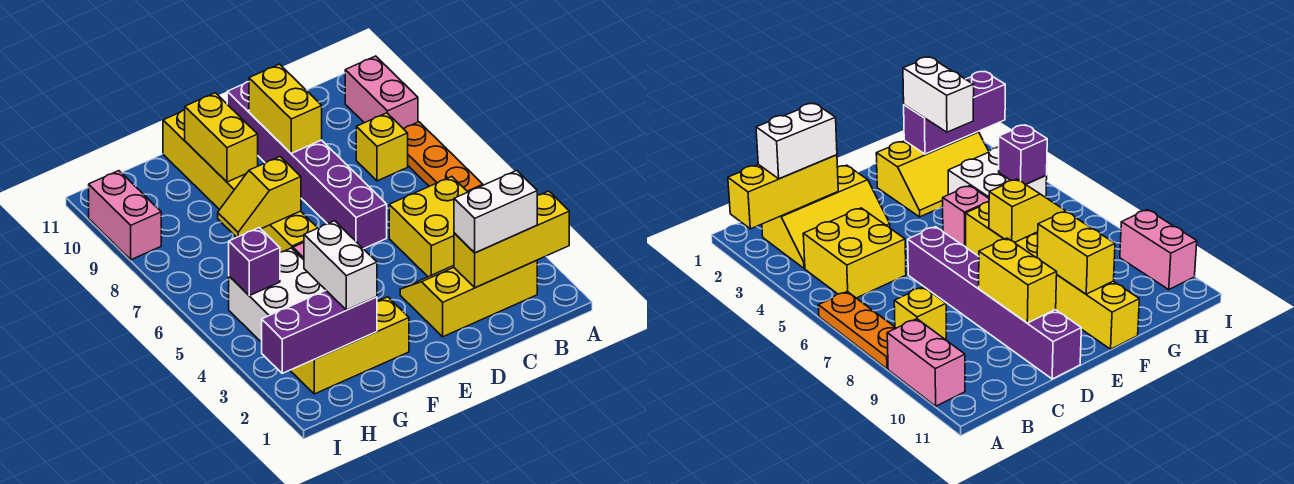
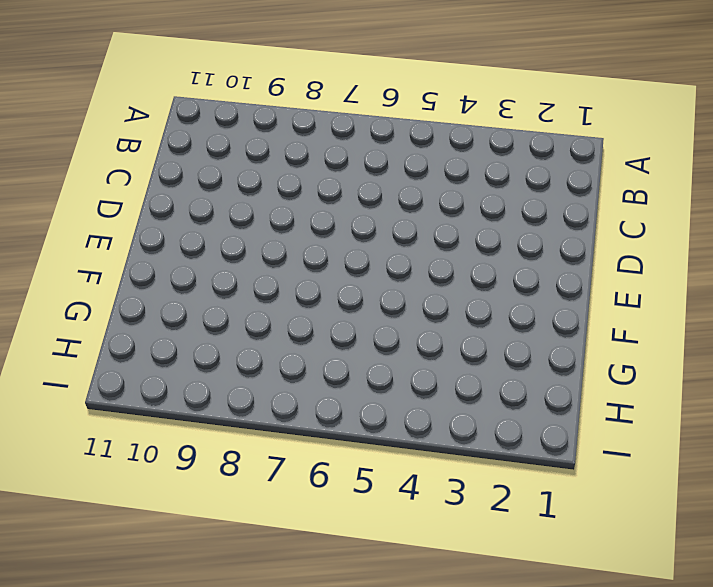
none -> orange plate A6:A8 level 1
none -> pink brick A9:A10 level 1
none -> yellow slope B2:D3 level 1 top 2

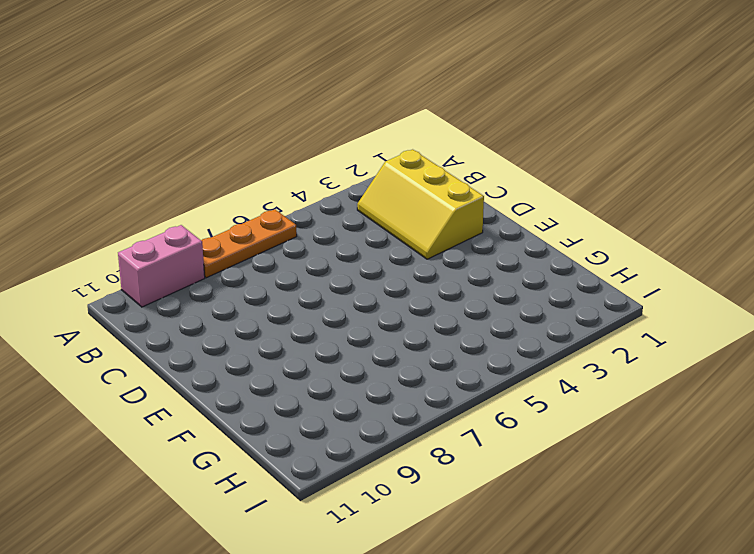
none -> yellow brick B4:C5 level 1
none -> yellow brick B8 level 1
none -> purple brick D6:D11 level 1

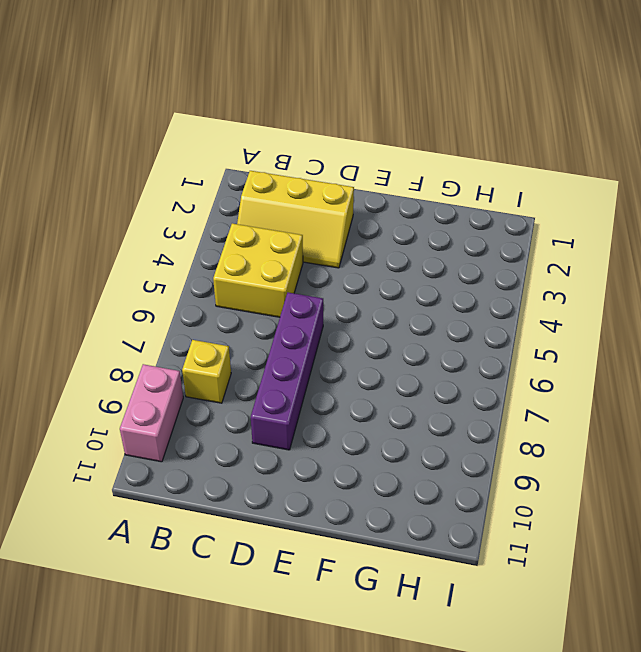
purple brick D6:D9 level 1 -> purple brick D6:D11 level 1
none -> orange plate A6:A8 level 1
none -> yellow slope F2:H3 level 1 top 2
none -> pink brick F5 level 1

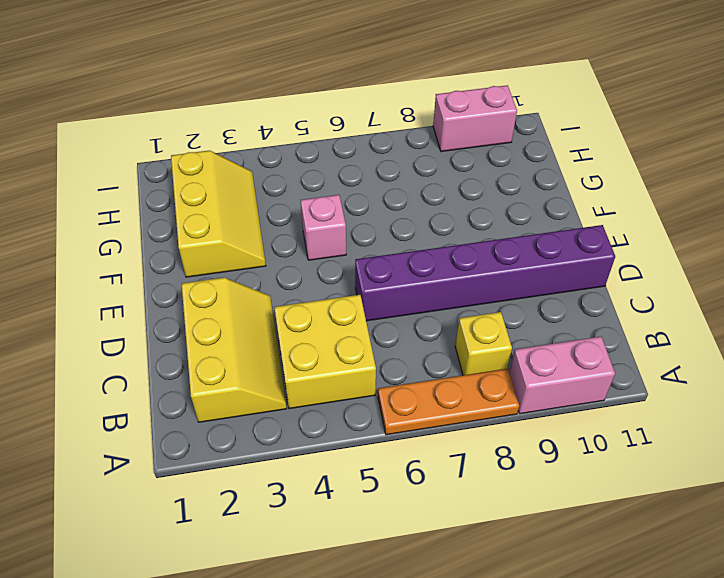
none -> yellow brick F6:F11 level 1
none -> white brick G4:H5 level 1
none -> yellow brick A2:C2 level 2

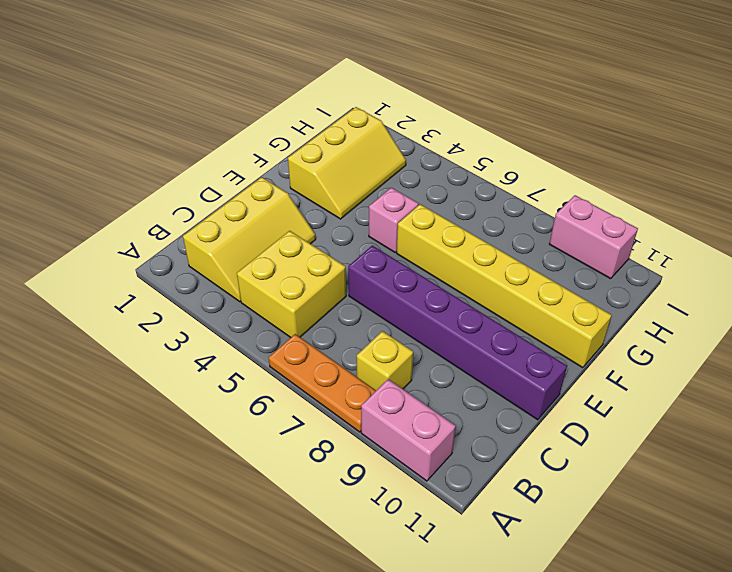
none -> white brick G4:H5 level 1
none -> yellow brick A2:C2 level 2
none -> yellow brick D9:D10 level 2

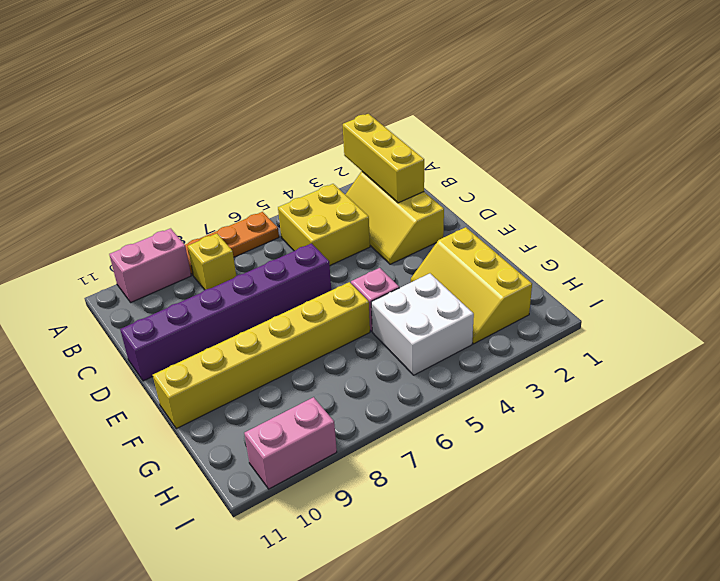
none -> yellow brick D9:D10 level 2
none -> yellow slope F7:G7 level 2 top F
none -> yellow brick F9:F10 level 2

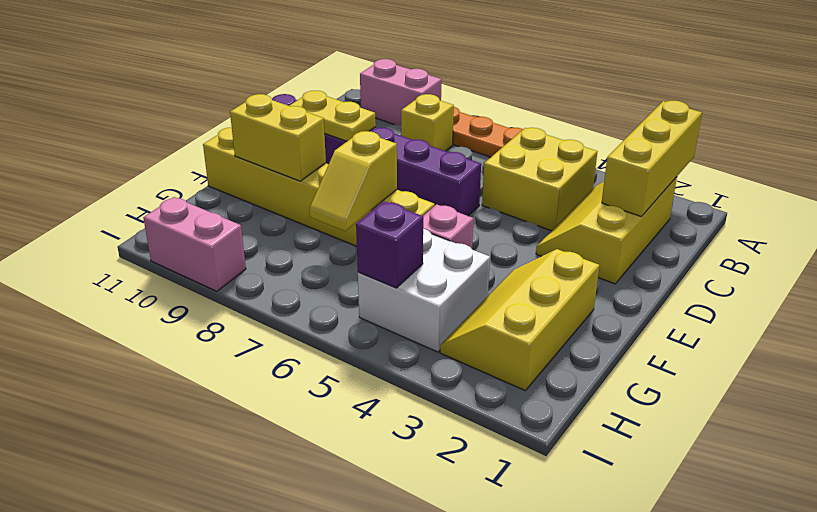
yellow plate D9:D10 level 2 -> yellow brick D9:D10 level 2
none -> purple brick G2:I2 level 2
none -> white brick B2:C2 level 3
none -> white brick G2:G3 level 3

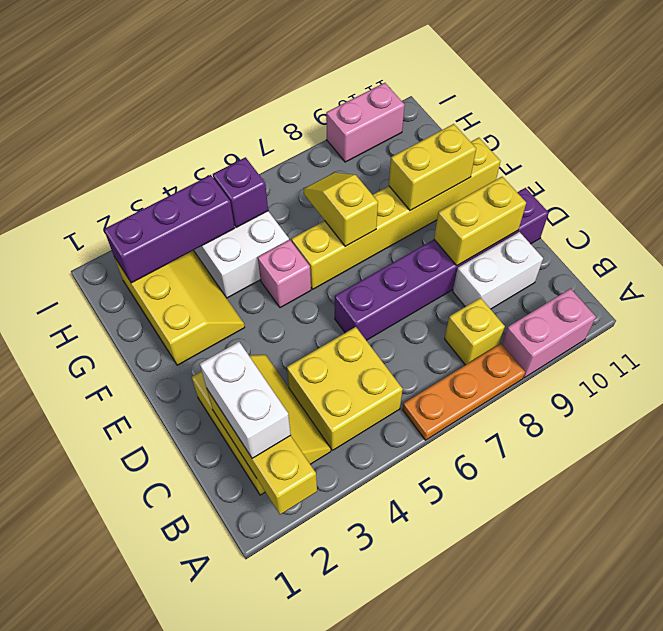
white brick C9:C10 level 1 -> white brick G2:G3 level 3
purple brick H2:H4 level 2 -> purple brick G2:I2 level 2

